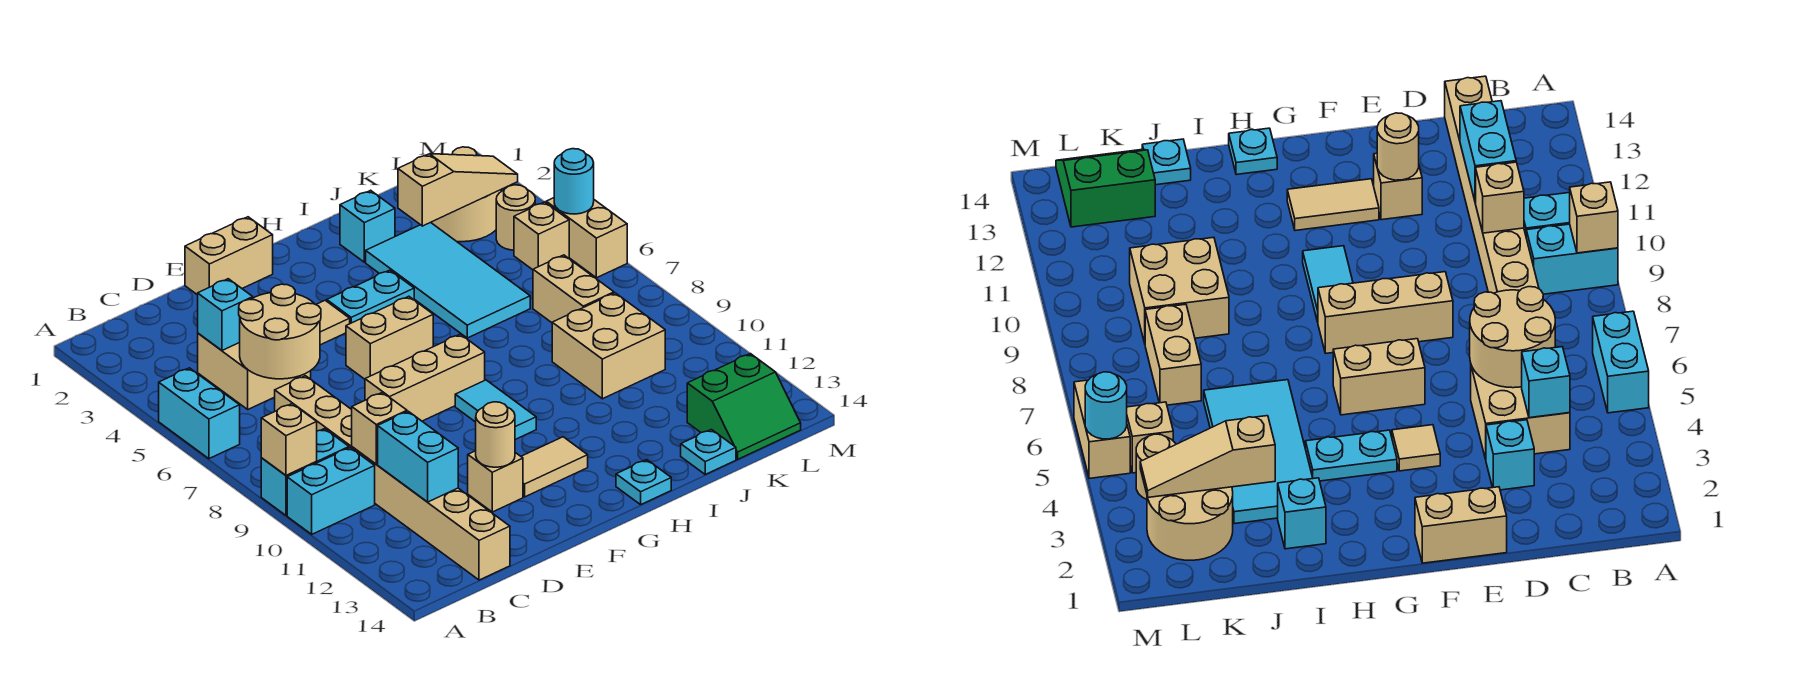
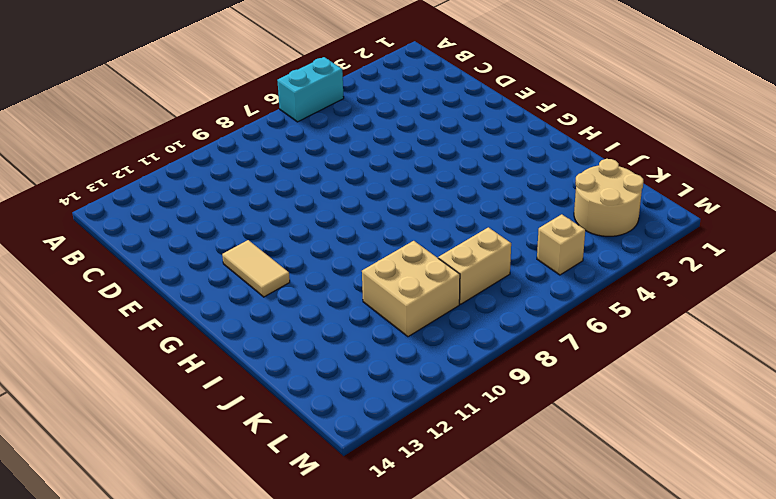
none -> cyan brick A9:B9 level 1
none -> cyan brick A10:B10 level 1
none -> tan brick C4:D5 level 1
none -> tan brick C7:C14 level 1

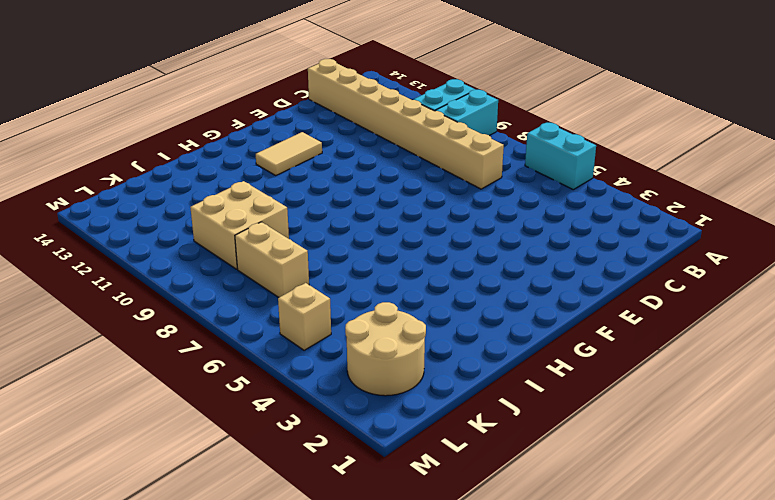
none -> tan brick C4:D5 level 1
none -> cyan brick D3 level 1
none -> tan brick E1:F1 level 1
none -> tan brick E8:G8 level 1

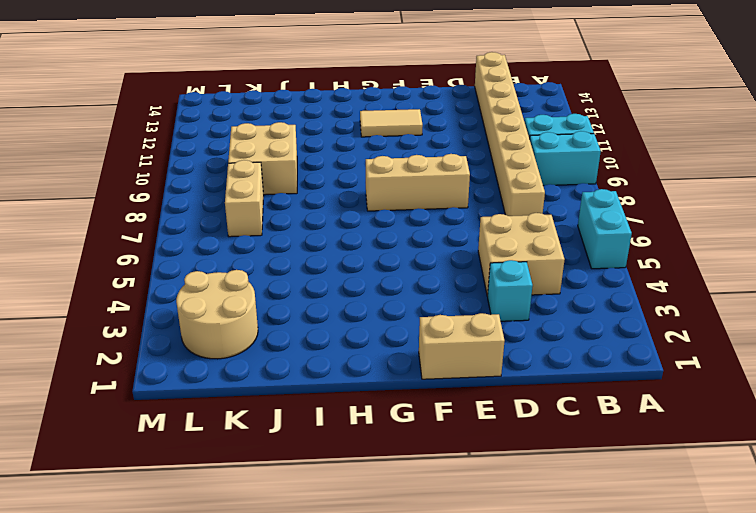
none -> tan brick E12 level 1
none -> tan tile F4 level 1
none -> tan brick F6:G6 level 1
none -> cyan plate G4:H4 level 1

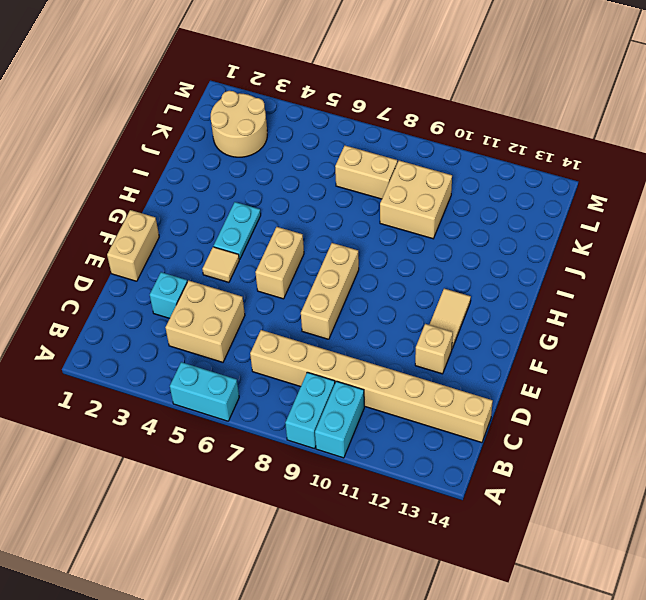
none -> cyan tile G9:G10 level 1
none -> cyan plate H14 level 1
none -> cyan brick I2 level 1
none -> cyan tile I3:J6 level 1

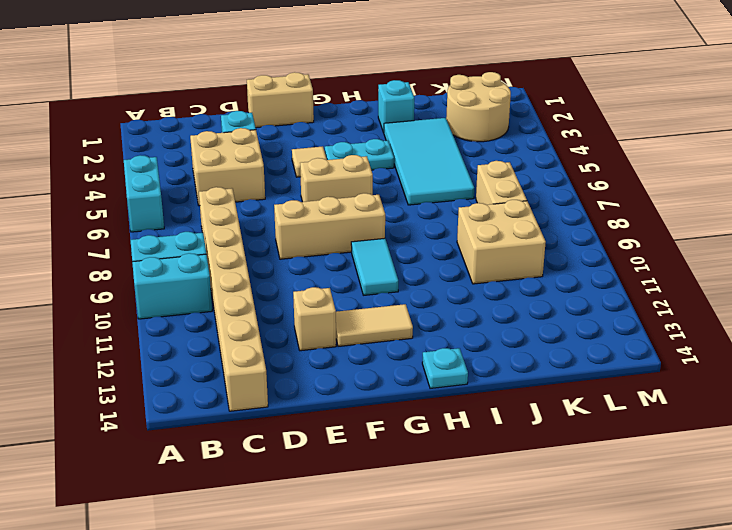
none -> cyan plate J14 level 1
none -> green slope K13:L14 level 1 top 13
none -> tan round brick L4 level 1
none -> tan brick L5 level 1

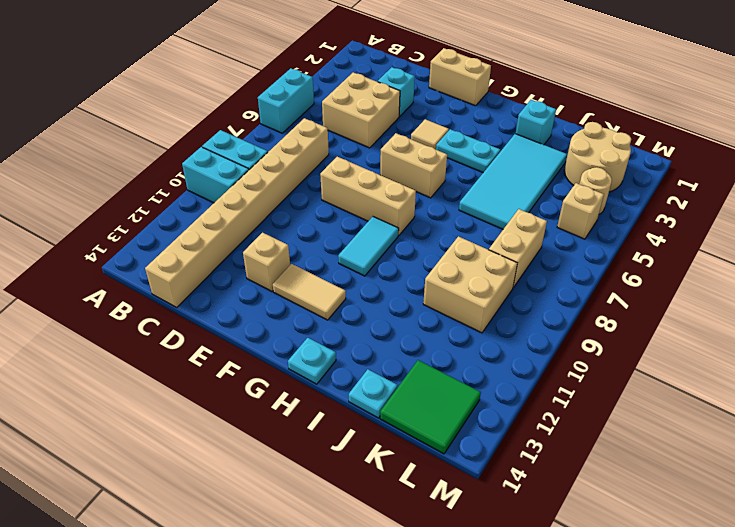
green tile K13:L14 level 1 -> green slope K13:L14 level 1 top 13
none -> tan brick M5:M6 level 1
none -> tan brick A9 level 2
none -> cyan brick C4 level 2
none -> tan round brick C5:D6 level 2

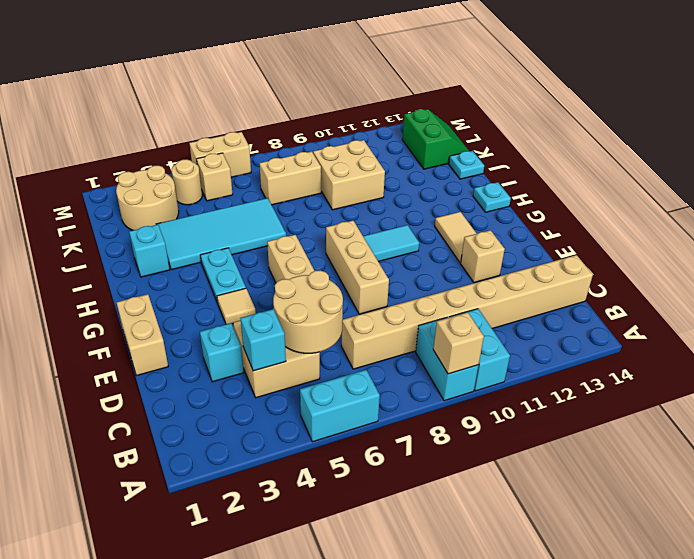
none -> tan brick C10 level 2
none -> cyan brick C11:C12 level 2
none -> tan round brick E12 level 2
none -> tan slope J3:L3 level 2 top J

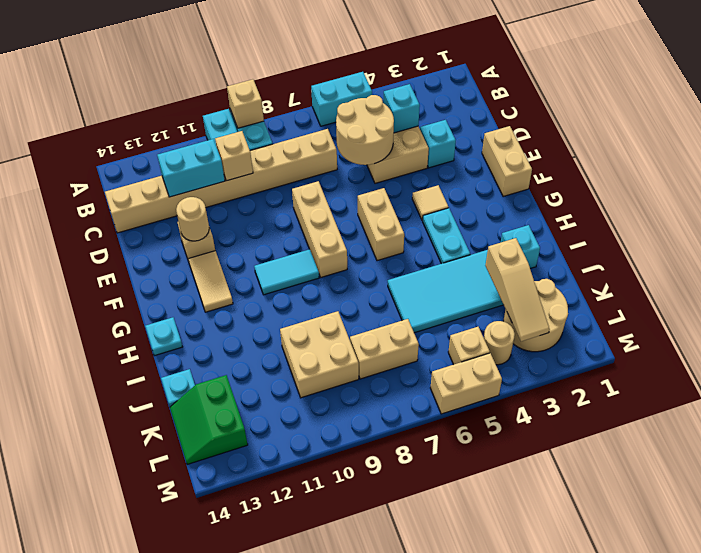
none -> cyan round brick M5 level 2

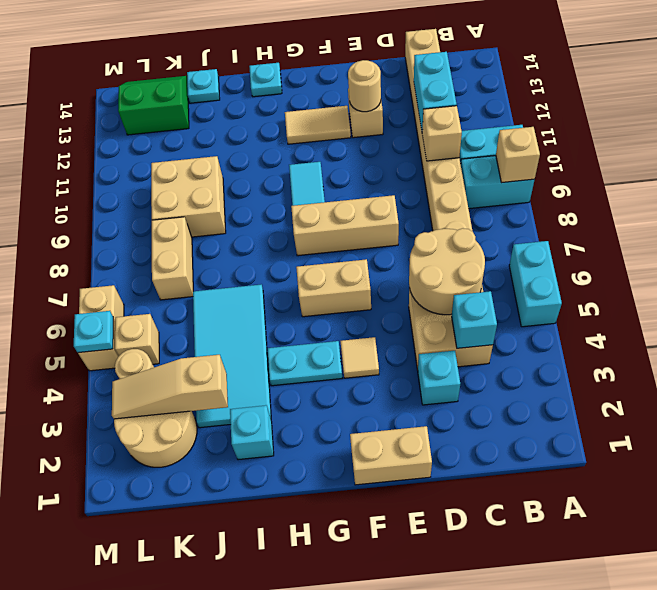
cyan plate M5 level 2 -> cyan round brick M5 level 2

